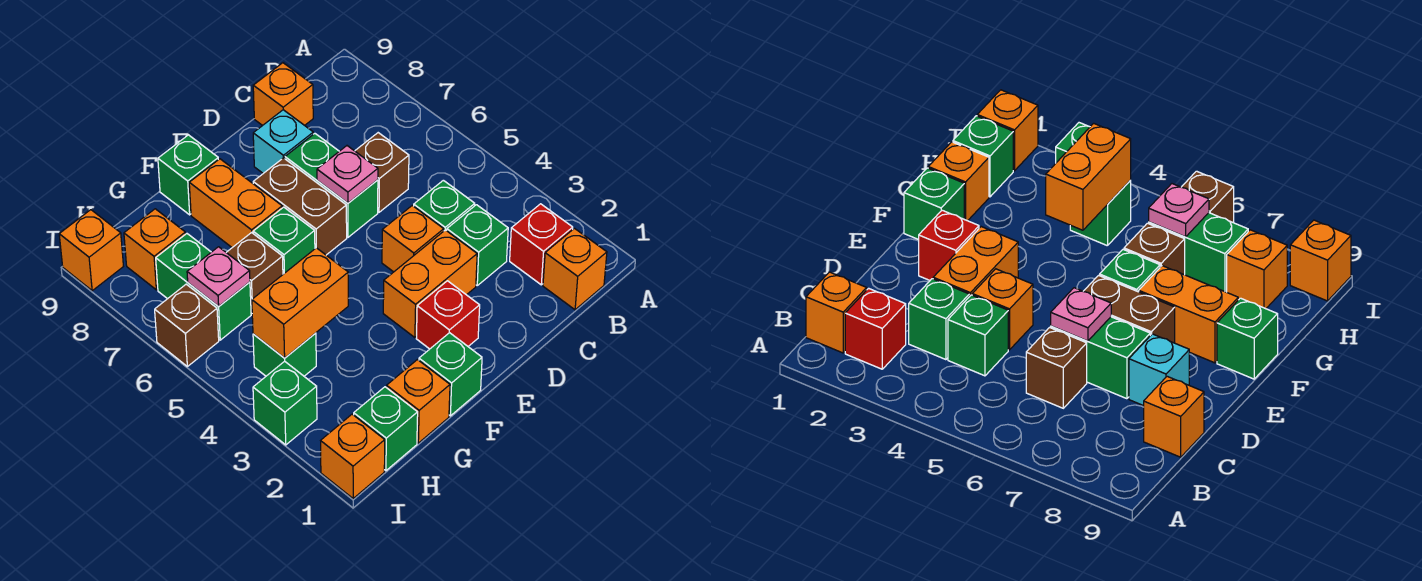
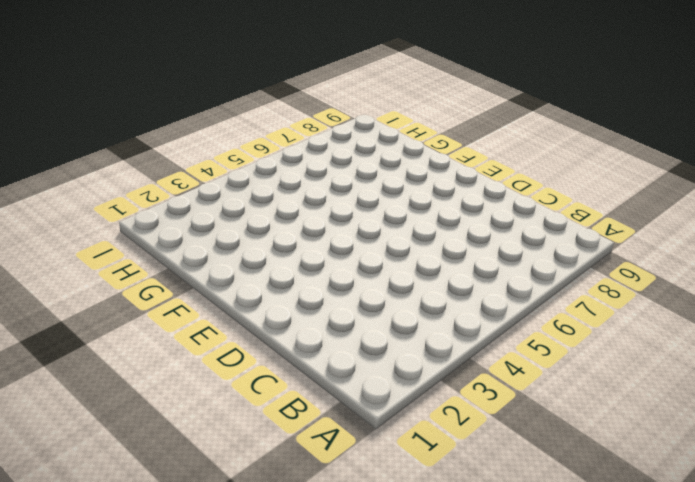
none -> orange brick B1 level 1
none -> red brick B2 level 1
none -> green brick C3 level 1

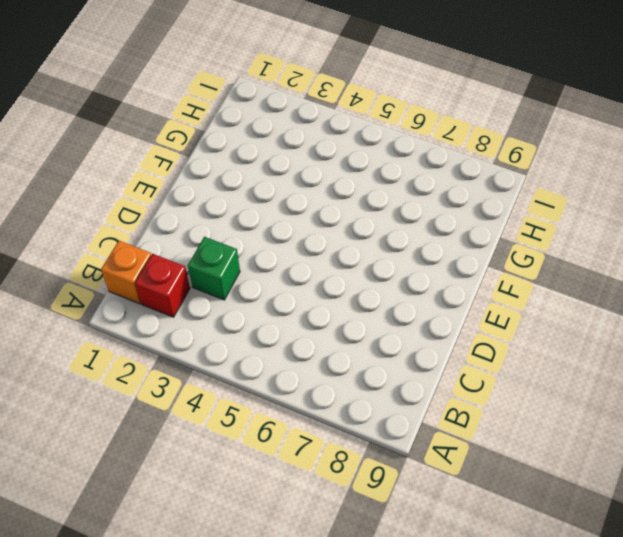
none -> green brick C4 level 1
none -> brown brick C6 level 1
none -> orange brick C9 level 1

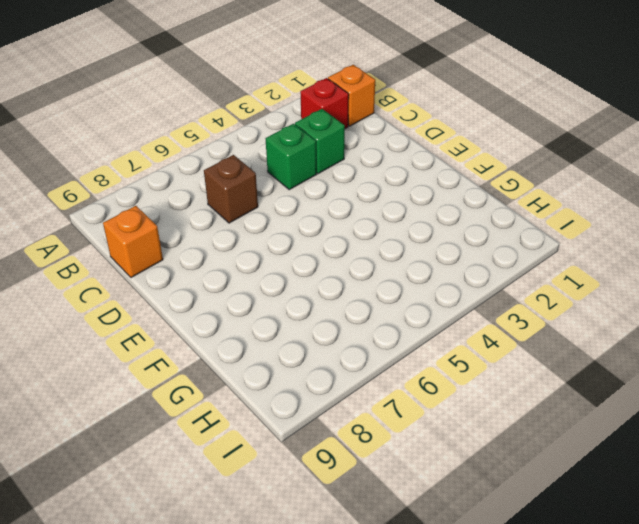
none -> orange brick D3:E3 level 1
none -> orange brick D4 level 1
none -> green brick D6:D7 level 1

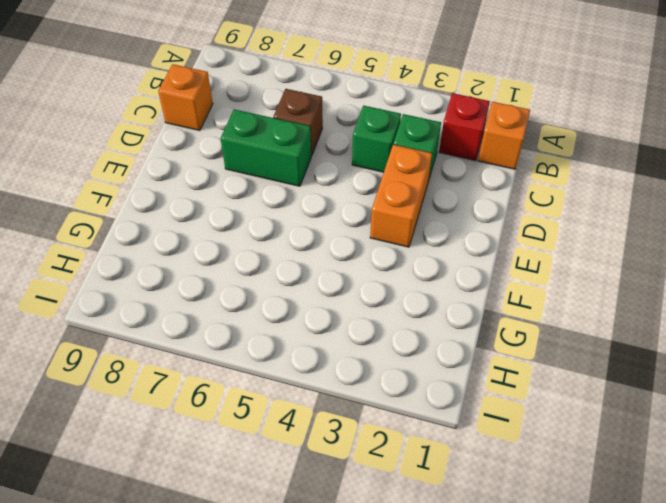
none -> orange brick D4 level 1
none -> cyan brick D8 level 1
none -> red brick E2 level 1

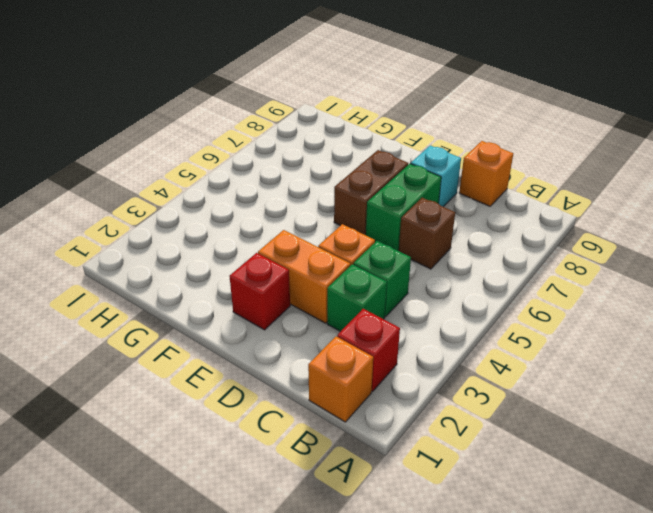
none -> green brick F1 level 1
none -> green brick F6 level 1
none -> orange brick F7:F8 level 1

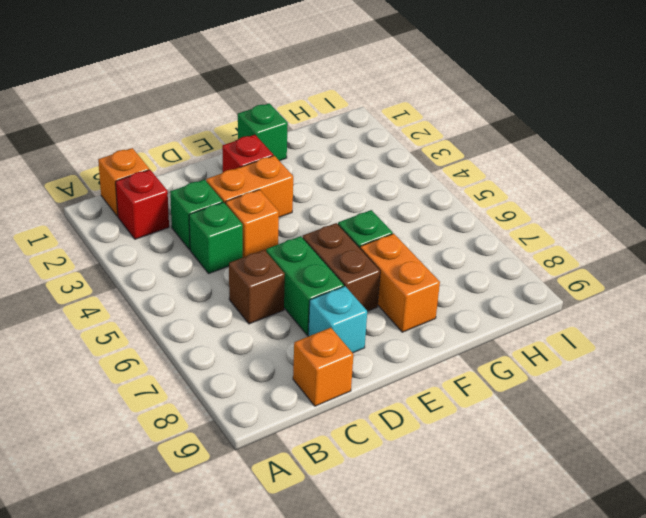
none -> green brick F9 level 1
none -> orange brick G1 level 1
none -> brown brick G6 level 1

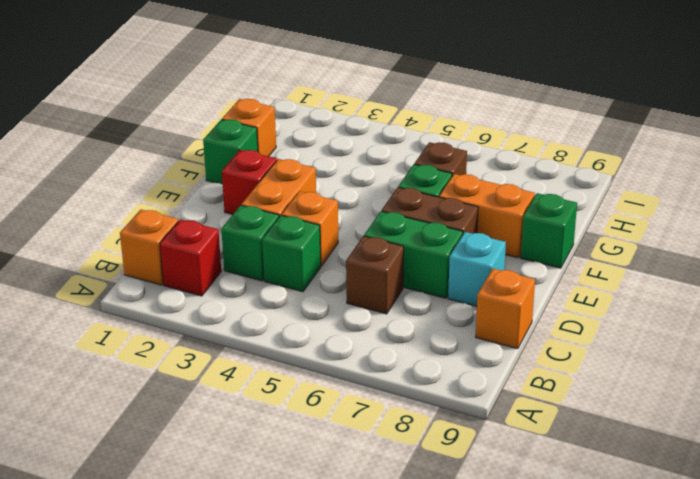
none -> green brick H1 level 1
none -> green brick H4 level 1
none -> green brick H6:H7 level 1

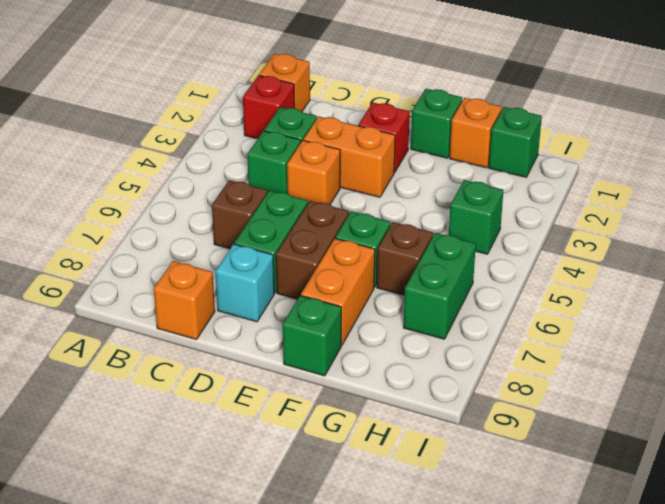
none -> orange brick H8 level 1
none -> orange brick I1 level 1
none -> green brick I3 level 1

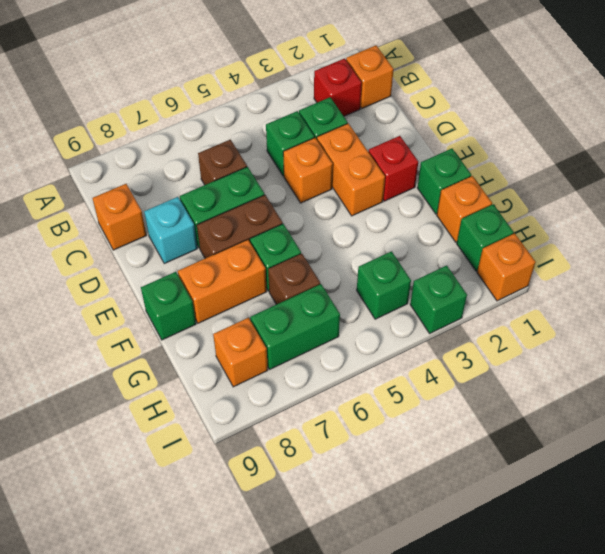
none -> brown brick I6 level 1
none -> orange brick I9 level 1
none -> pink plate D6 level 2

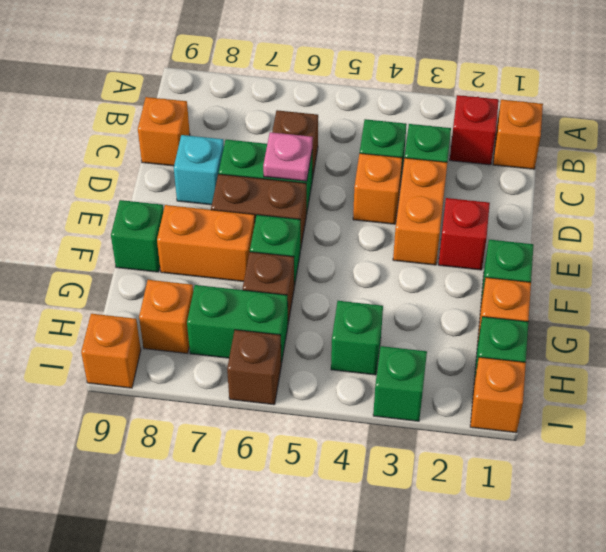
none -> orange brick G4:H4 level 2
none -> pink plate H6 level 2

